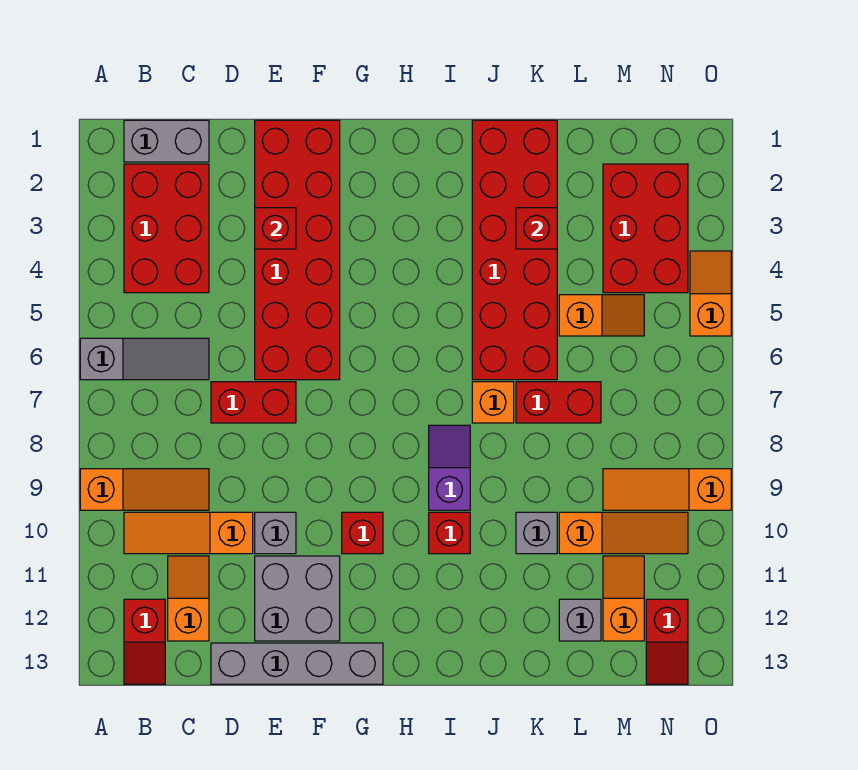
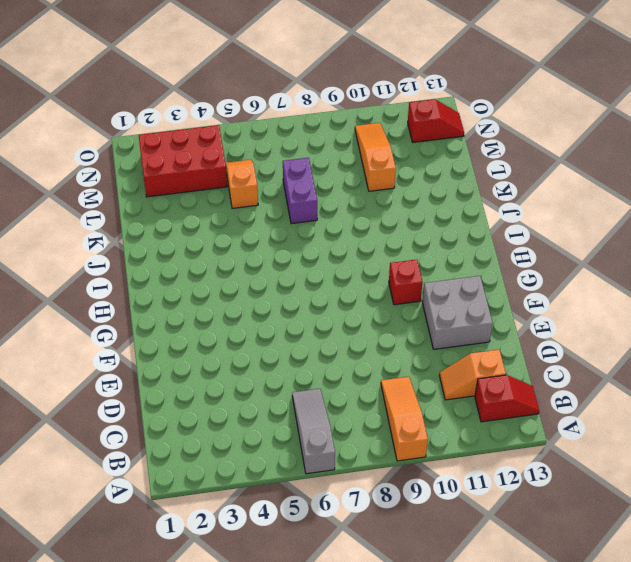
purple brick K7:L7 level 1 -> red brick K7:L7 level 1
none -> grey brick B1:C1 level 1
none -> red brick B2:C4 level 1
none -> orange slope B10:D10 level 1 top D

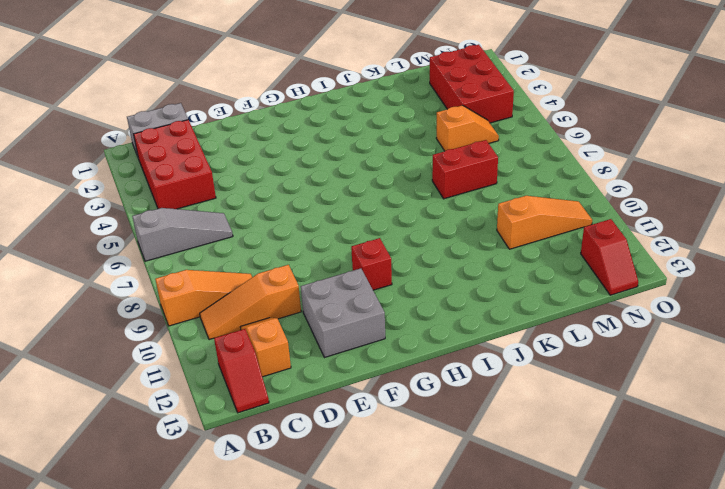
none -> red brick D7:E7 level 1
none -> grey brick D13:G13 level 1
none -> red brick E1:F6 level 1

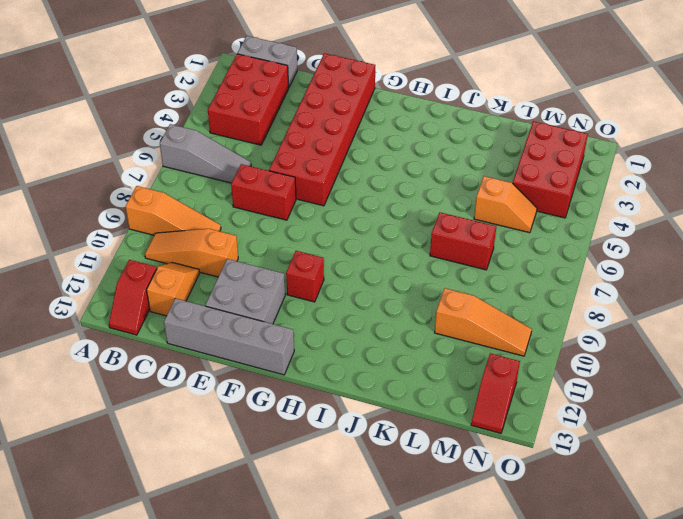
none -> grey brick E10 level 1
none -> purple slope I8:I9 level 1 top 9
none -> red brick I10 level 1

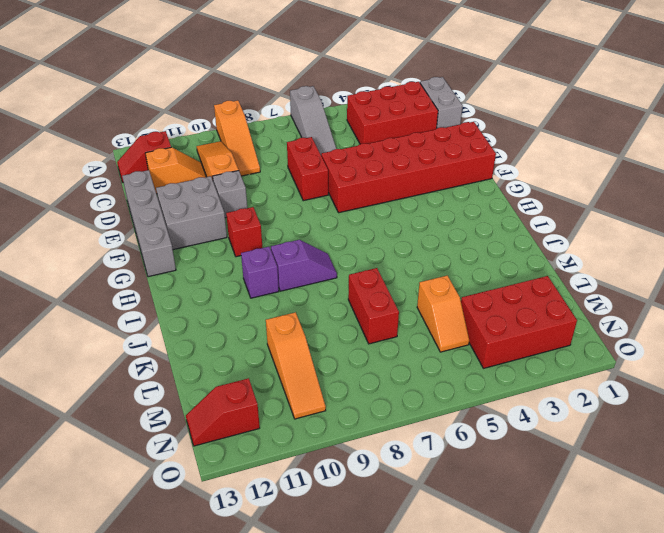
purple brick I10 level 1 -> red brick I10 level 1
none -> red brick J1:K6 level 1
none -> orange brick J7 level 1
none -> grey brick K10 level 1

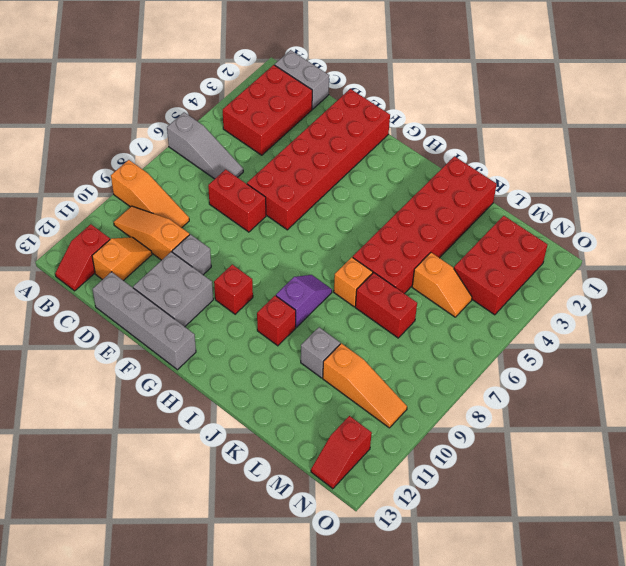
none -> grey brick L12 level 1
none -> orange slope M9:O9 level 1 top O
none -> orange slope M11:M12 level 1 top 12

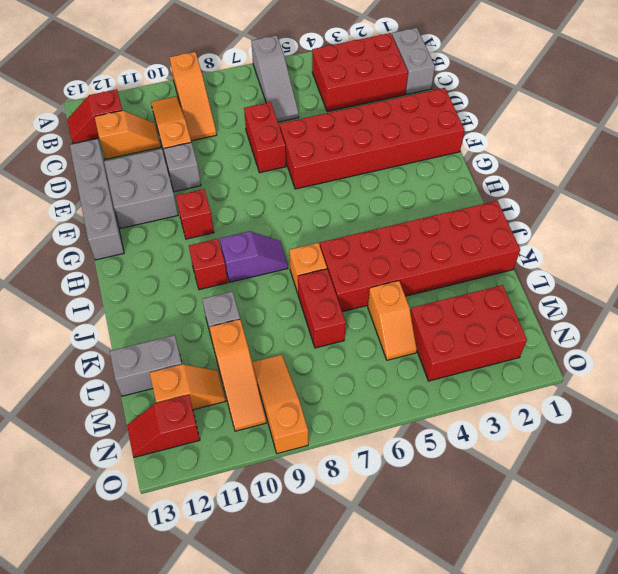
grey brick L12:L13 level 1 -> grey brick L12 level 1
none -> orange slope O4:O5 level 1 top 5
none -> red brick E3 level 2
none -> red brick K3 level 2

